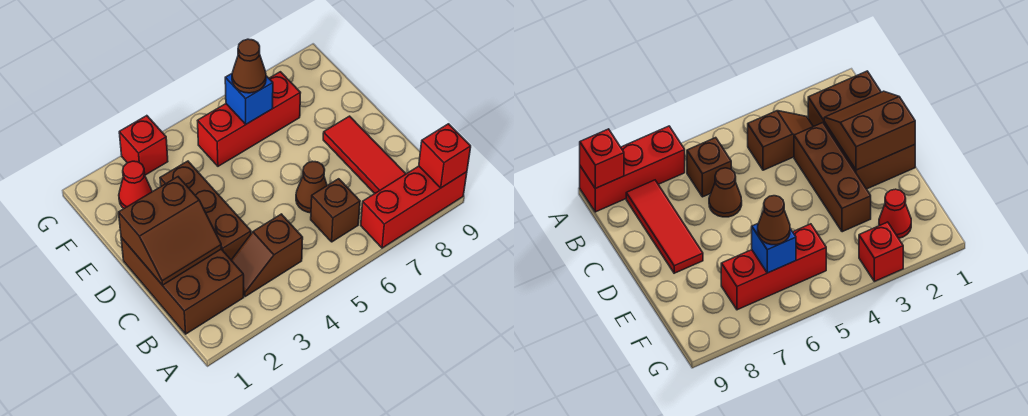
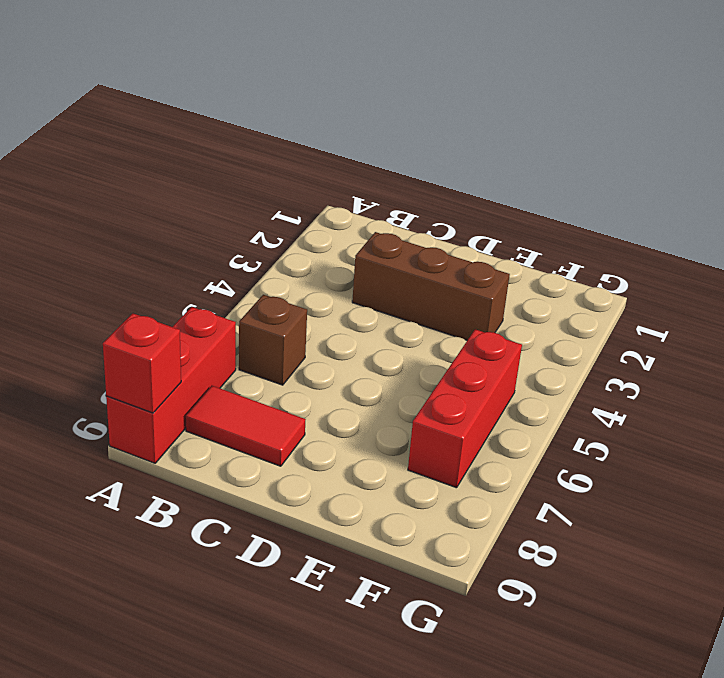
red tile B8:C8 level 1 -> red tile B8:D8 level 1
none -> brown brick B1:D2 level 1
none -> brown slope B3:B4 level 1 top 4
none -> brown cone C6 level 1

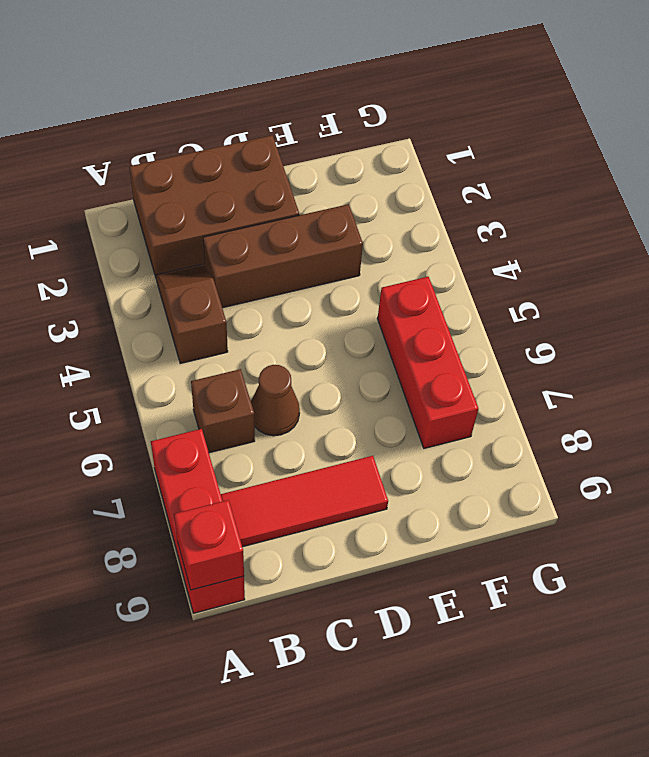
none -> red cone F2 level 1
none -> red brick G3 level 1
none -> brown slope C1:D2 level 2 top D

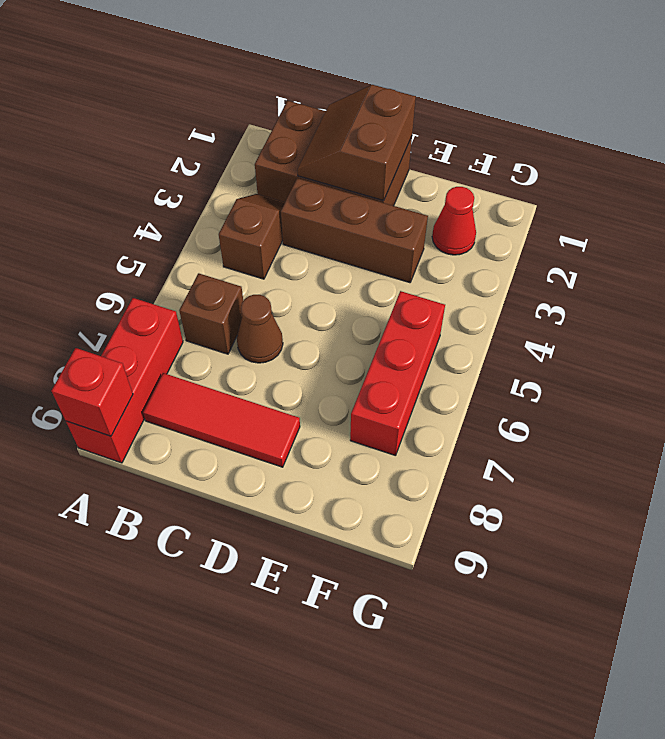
none -> red brick G3 level 1
none -> blue brick F6 level 2
none -> brown cone F6 level 3

